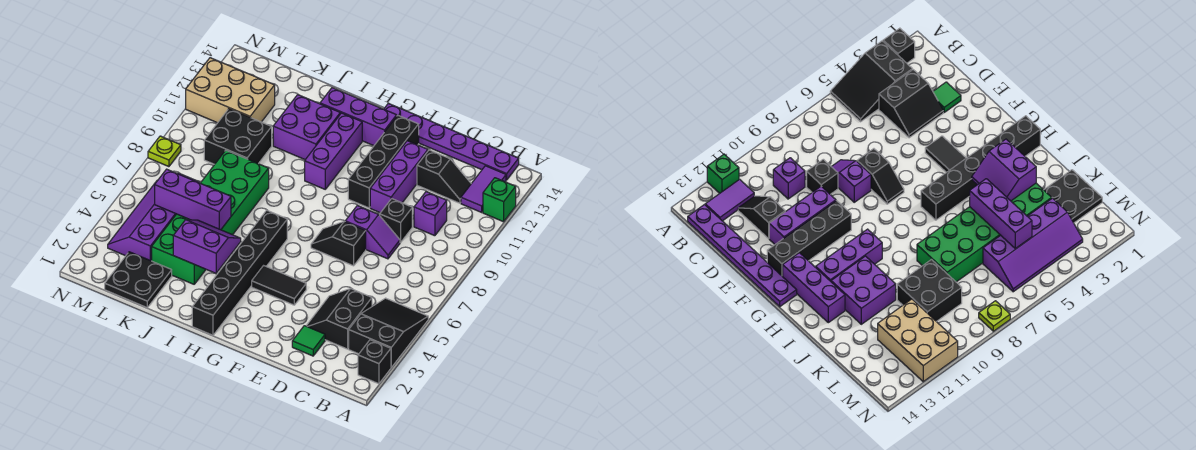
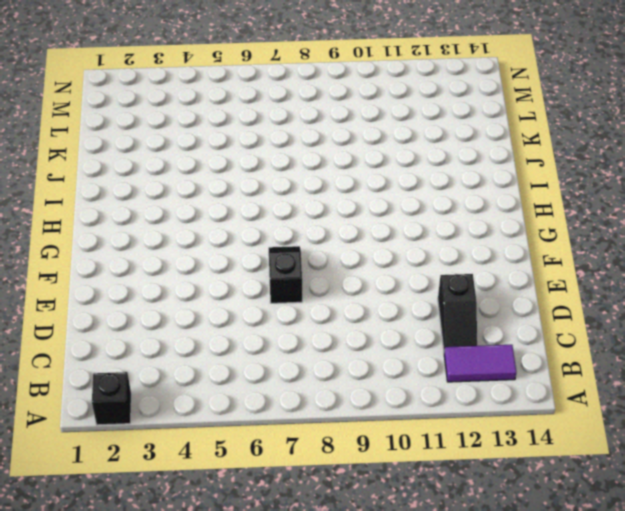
none -> black slope A3:B5 level 1 top 3
none -> green brick A12 level 1
none -> purple plate B14:G14 level 1

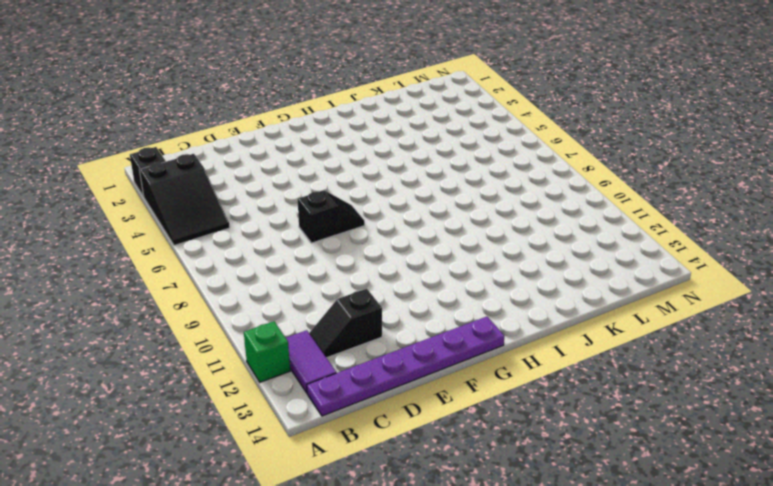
none -> black slope C3:D4 level 1 top C
none -> purple brick C10 level 1
none -> green tile D2 level 1

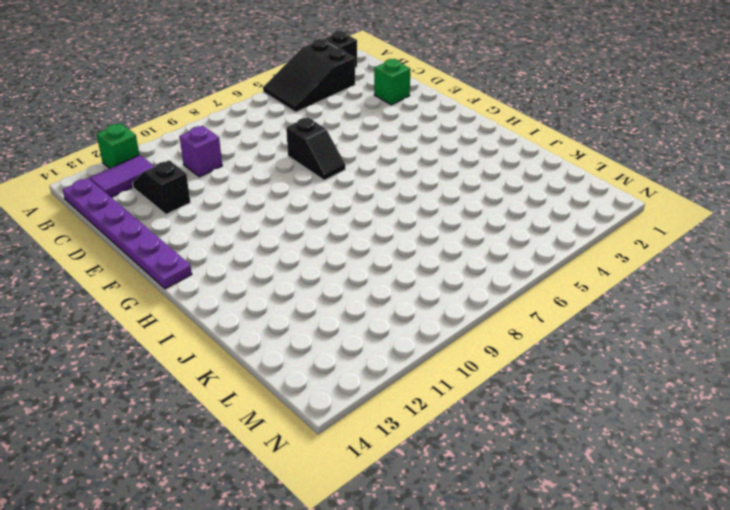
green brick D2 level 1 -> green tile D2 level 1
none -> black slope C3:D4 level 1 top C
none -> purple slope D8:E8 level 1 top E
none -> black brick D9 level 1

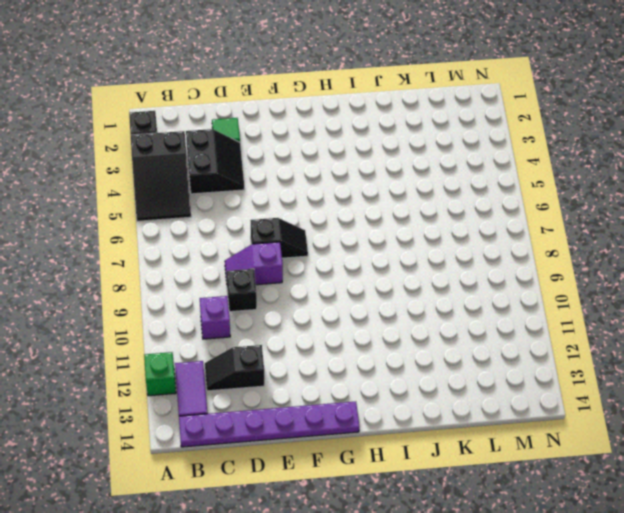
none -> purple brick E10:E12 level 1
none -> black tile F4:G4 level 1
none -> black brick F10:F13 level 1

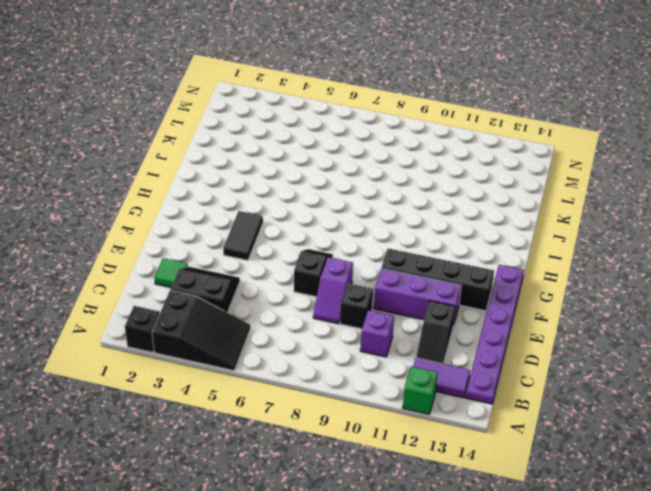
none -> purple brick G13:I13 level 1
none -> black brick H1:H6 level 1
none -> purple brick H10:H12 level 1

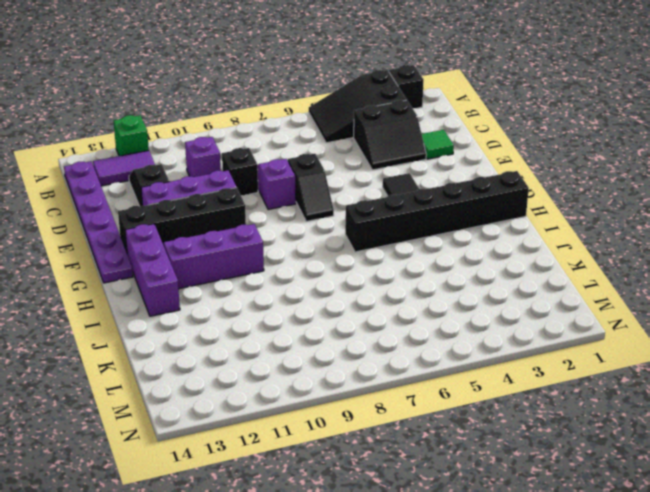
none -> purple brick I11:J12 level 1
none -> green brick J3:K8 level 1
none -> black plate K1:L2 level 1

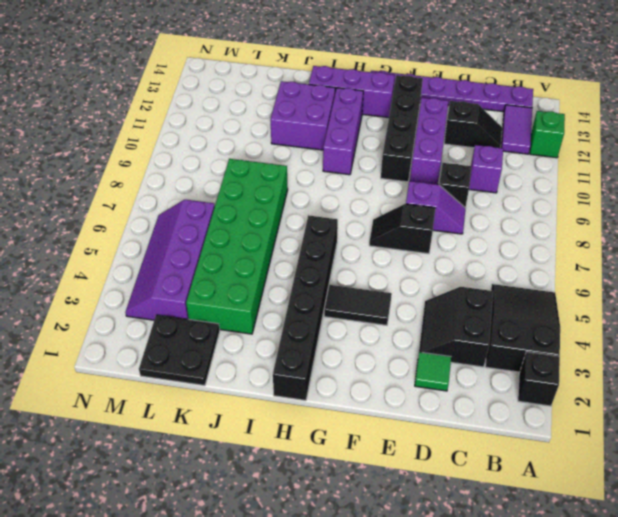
none -> black brick K9:L10 level 1
none -> tan brick L11:N12 level 1
none -> lime plate N8 level 1

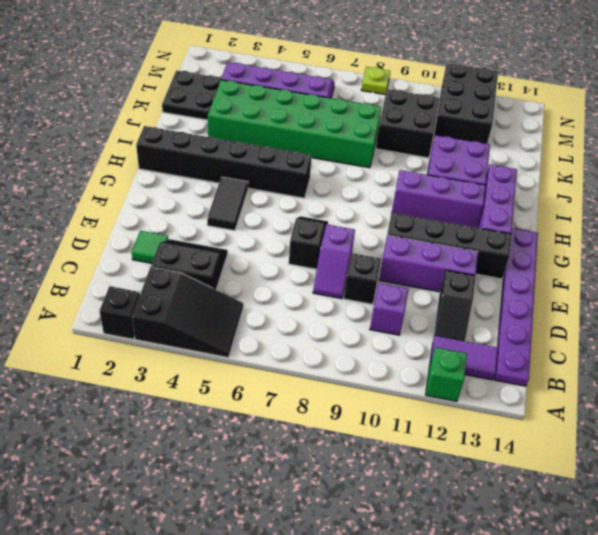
black brick L11:N12 level 1 -> tan brick L11:N12 level 1
none -> purple slope I3:J4 level 2 top 3
none -> purple brick J5:L5 level 2

